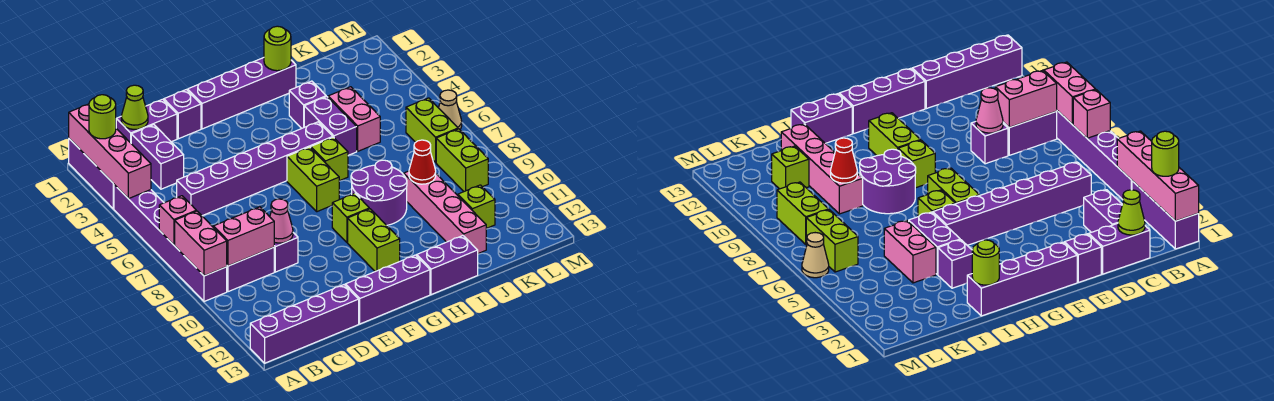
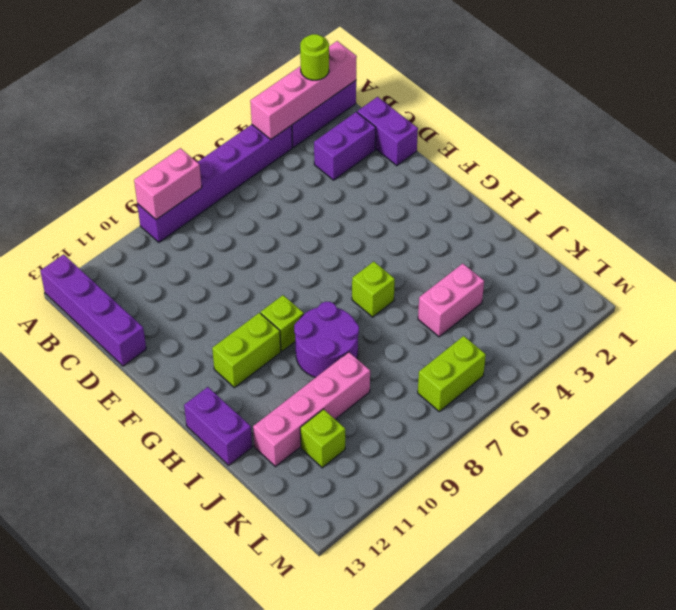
none -> purple brick B9:C9 level 1
none -> purple brick C5:H5 level 1
none -> purple brick D9 level 1
none -> purple brick E1 level 1

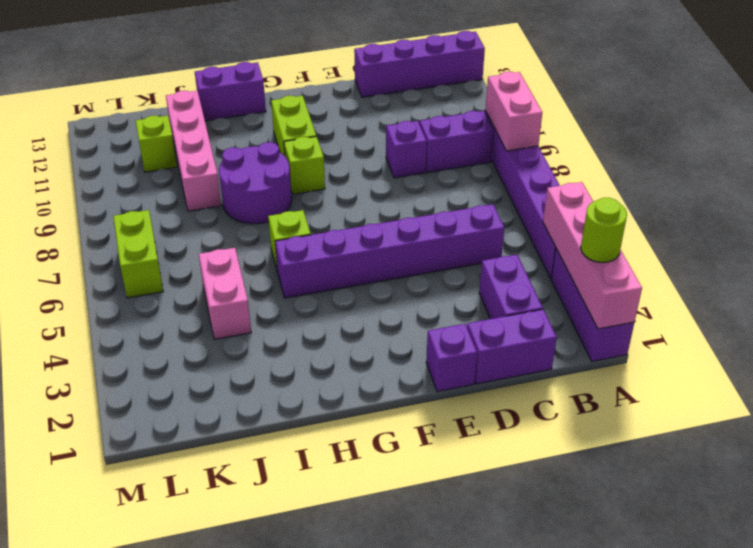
none -> purple brick E13:G13 level 1
none -> purple brick F1:I1 level 1
none -> lime brick G6:G7 level 1
none -> purple brick I3 level 1

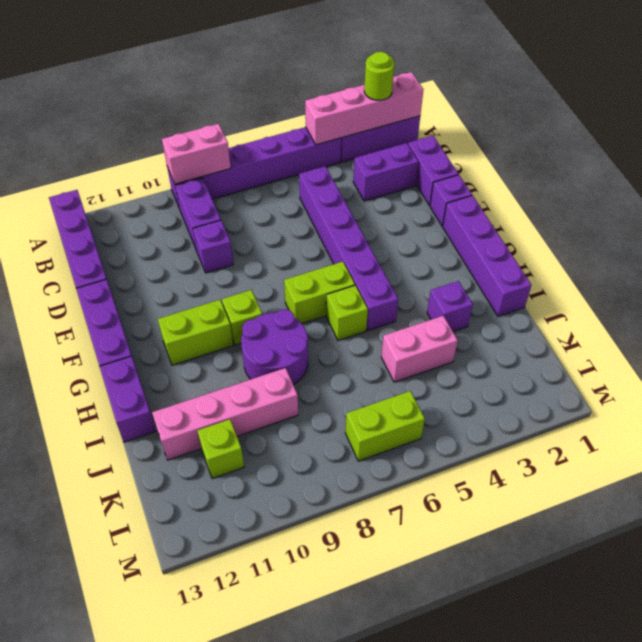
none -> purple brick I4:I5 level 1
none -> lime brick L8:L9 level 1
none -> tan cone M6 level 1
none -> pink brick A7 level 2

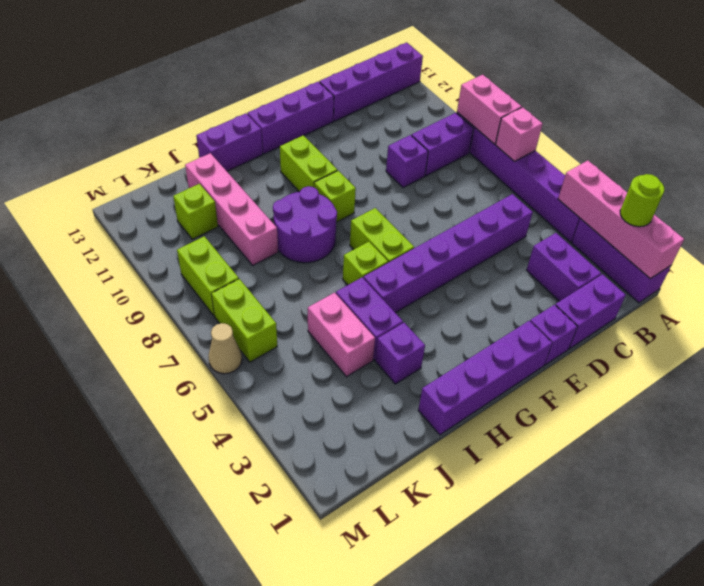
none -> pink brick B9:C9 level 2
none -> lime cone C1 level 2
none -> pink cone D9 level 2
none -> lime round brick I1 level 2

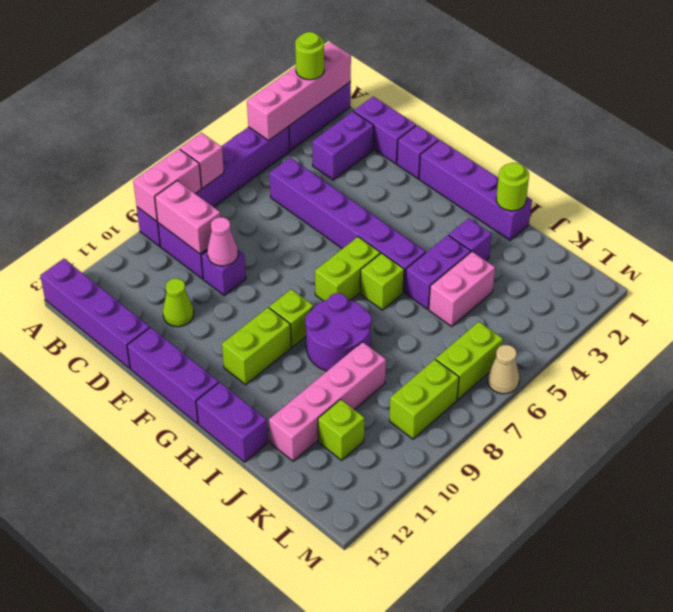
lime cone D11 level 1 -> lime cone C1 level 2
none -> red cone J9 level 2

